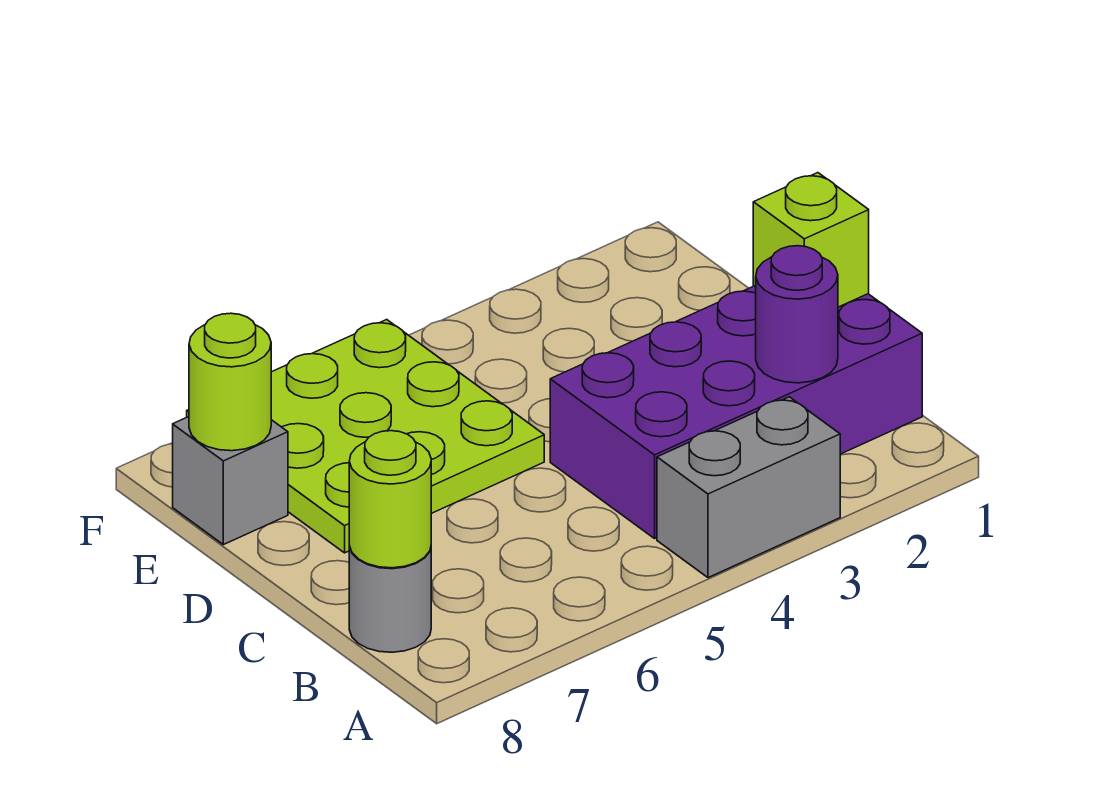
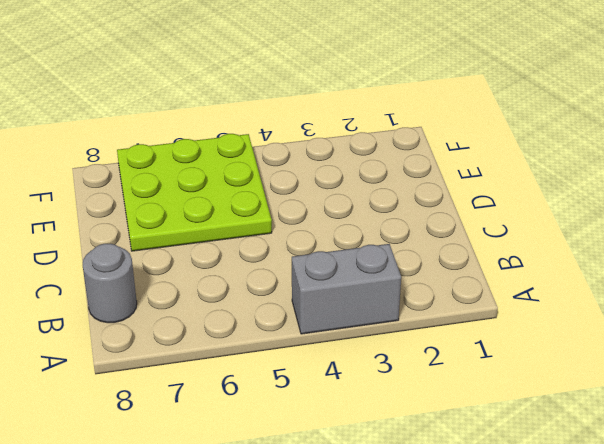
none -> purple brick B1:C4 level 1
none -> grey brick E8 level 1

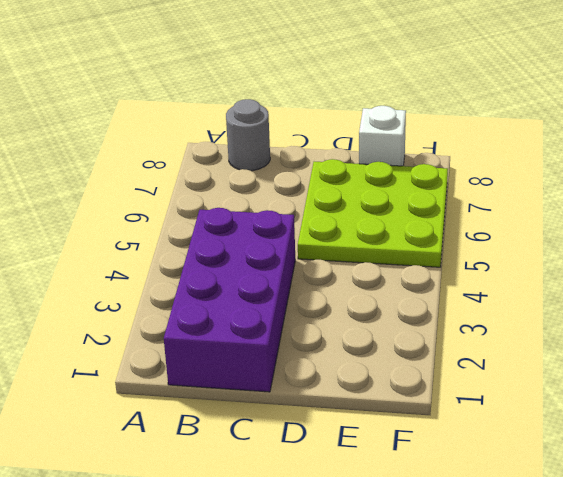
white brick E8 level 1 -> grey brick E8 level 1
none -> grey brick A3:A4 level 1
none -> purple round brick B2 level 2

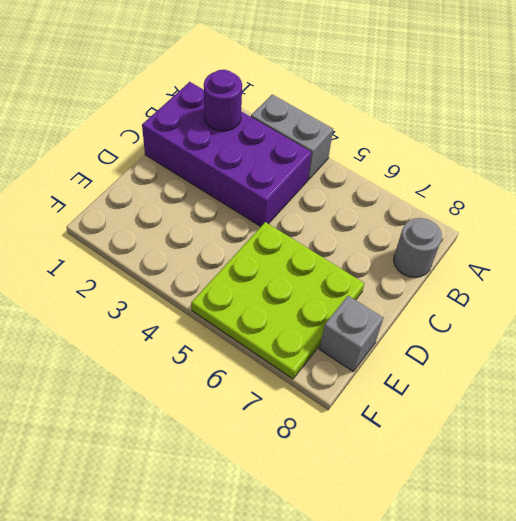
none -> lime round brick B8 level 2
none -> lime brick C1 level 2

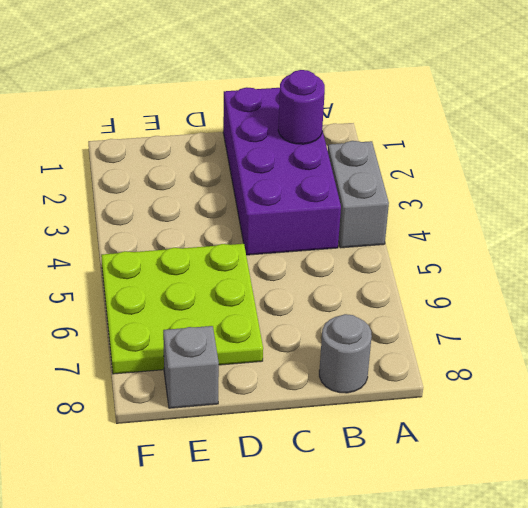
none -> lime round brick B8 level 2
none -> lime brick C1 level 2

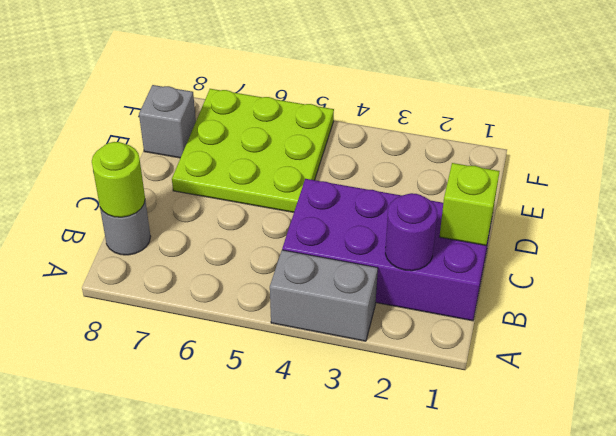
none -> lime round brick E8 level 2

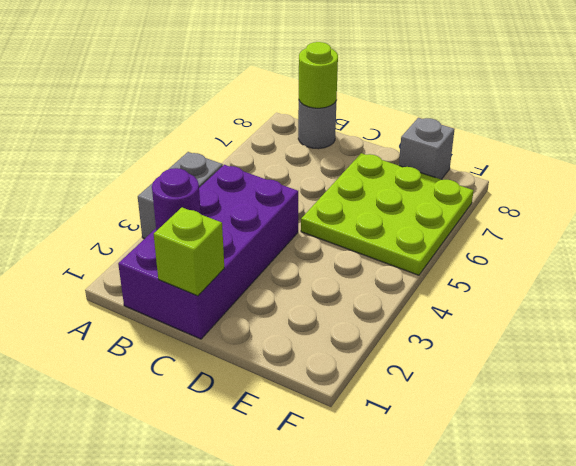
none -> lime round brick E8 level 2

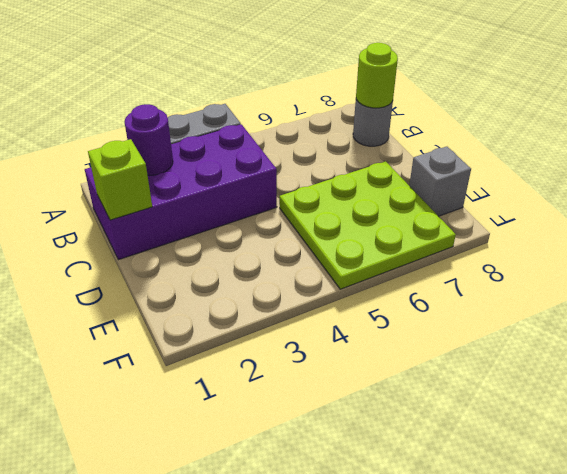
none -> lime round brick E8 level 2

